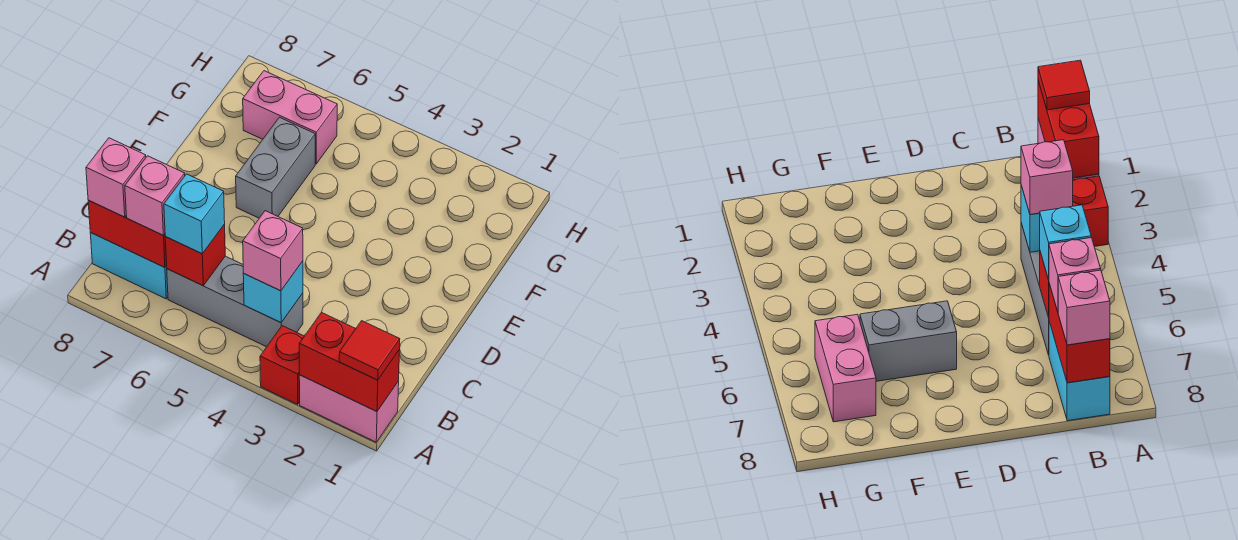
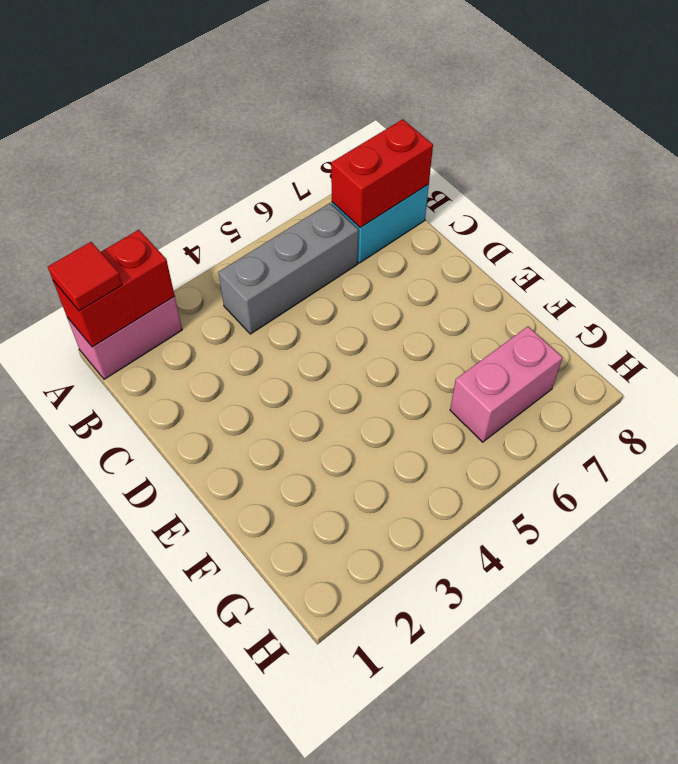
none -> red brick A3 level 1
none -> grey brick E6:F6 level 1
none -> cyan brick B4 level 2

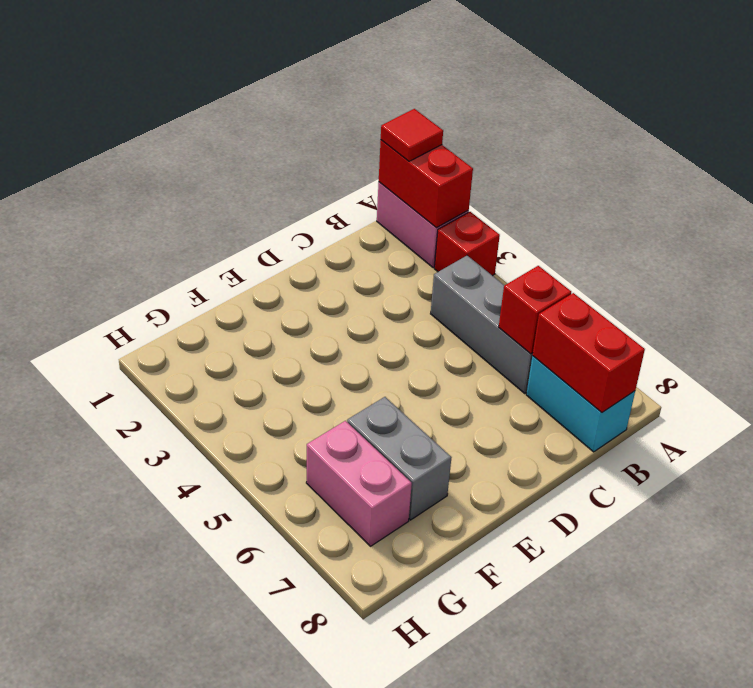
grey brick F6:F7 level 1 -> grey brick E6:F6 level 1
none -> cyan brick B4 level 2
none -> pink brick B4 level 3
none -> cyan brick B6 level 3

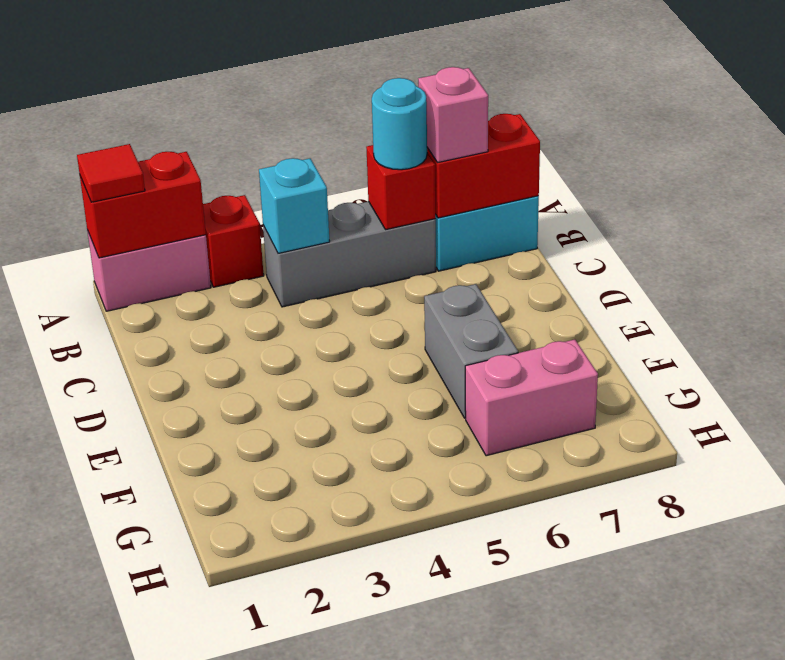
cyan round brick B6 level 3 -> cyan brick B6 level 3
none -> pink brick B4 level 3
none -> pink brick B8 level 3

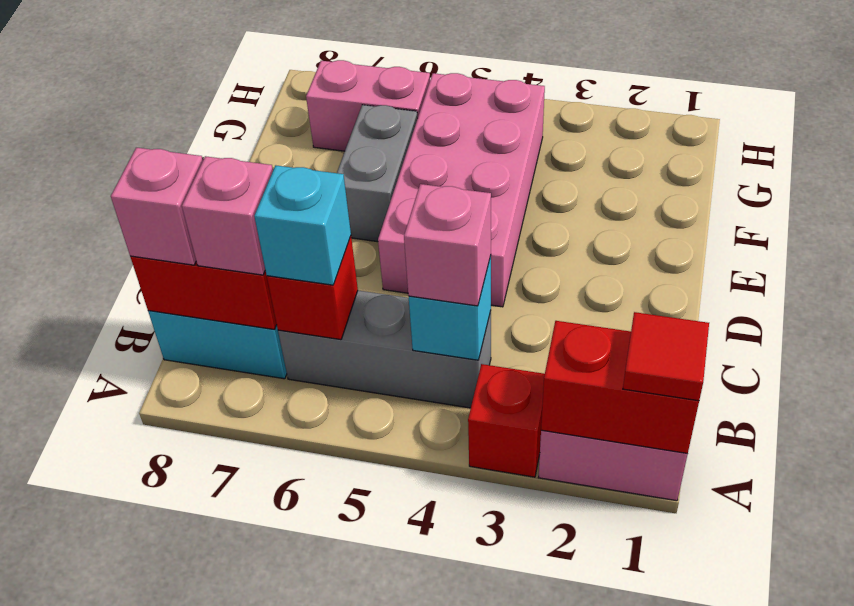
pink brick D4:G5 level 1 -> none

